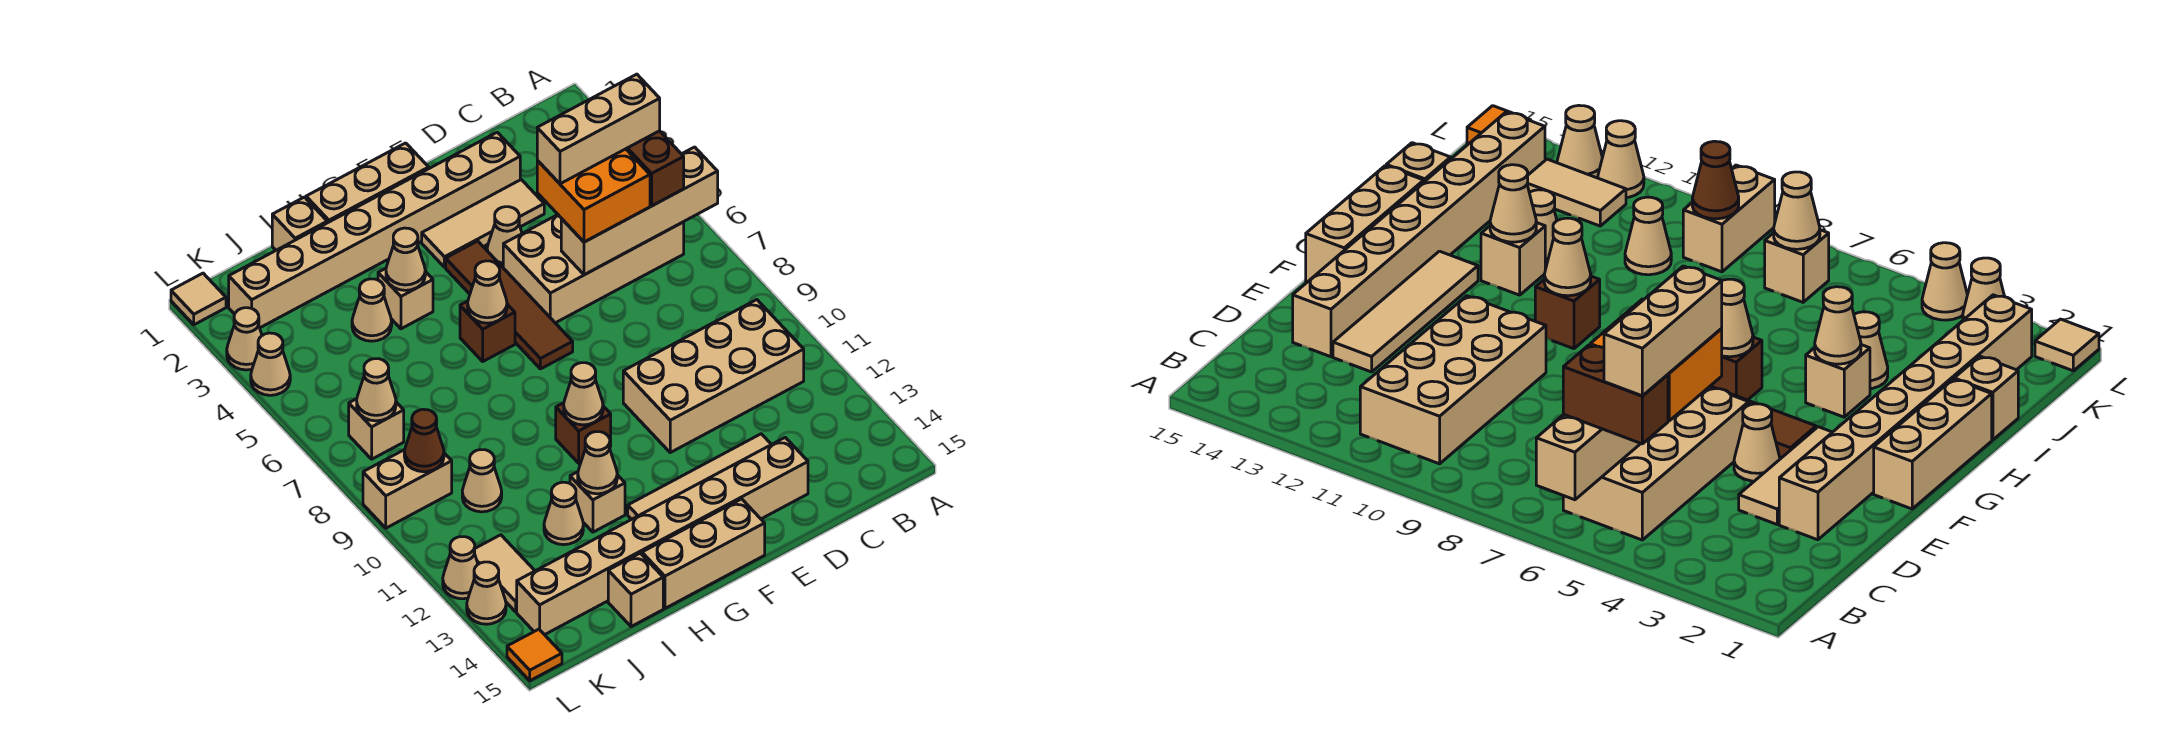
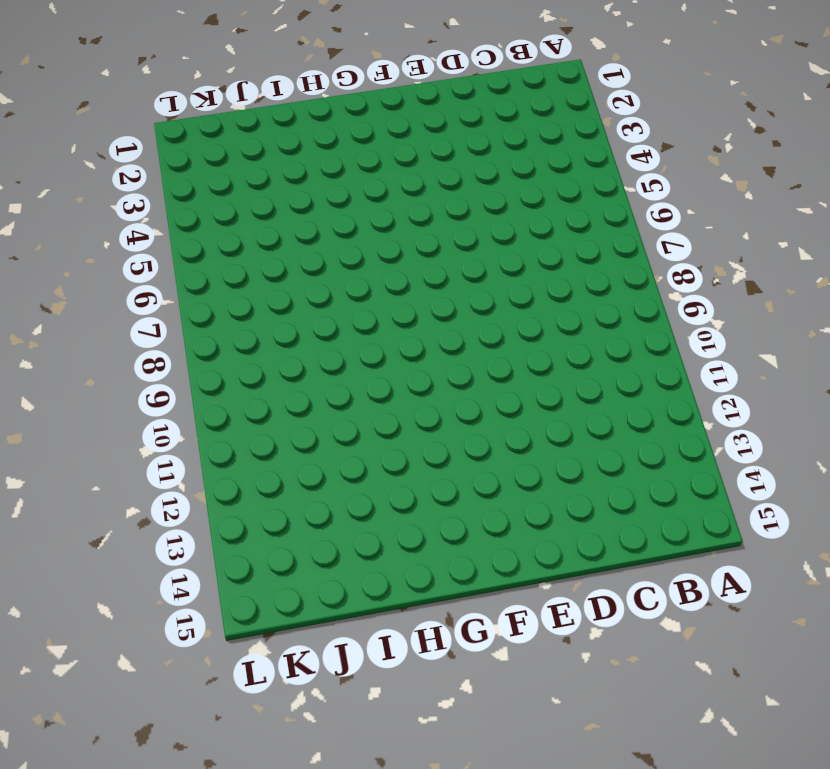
none -> tan brick B5:E6 level 1
none -> tan brick B10:E11 level 1
none -> tan brick D2:K2 level 1
none -> tan tile D3:F3 level 1

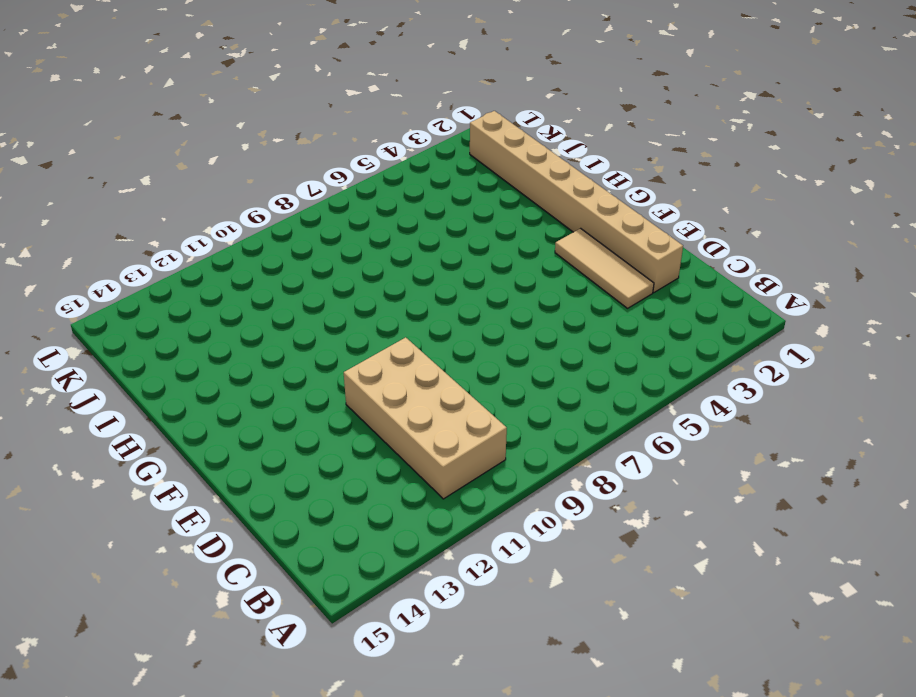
none -> tan brick B5:E6 level 1
none -> tan tile D13:G13 level 1
none -> tan brick D14:K14 level 1
none -> tan cone E4 level 1

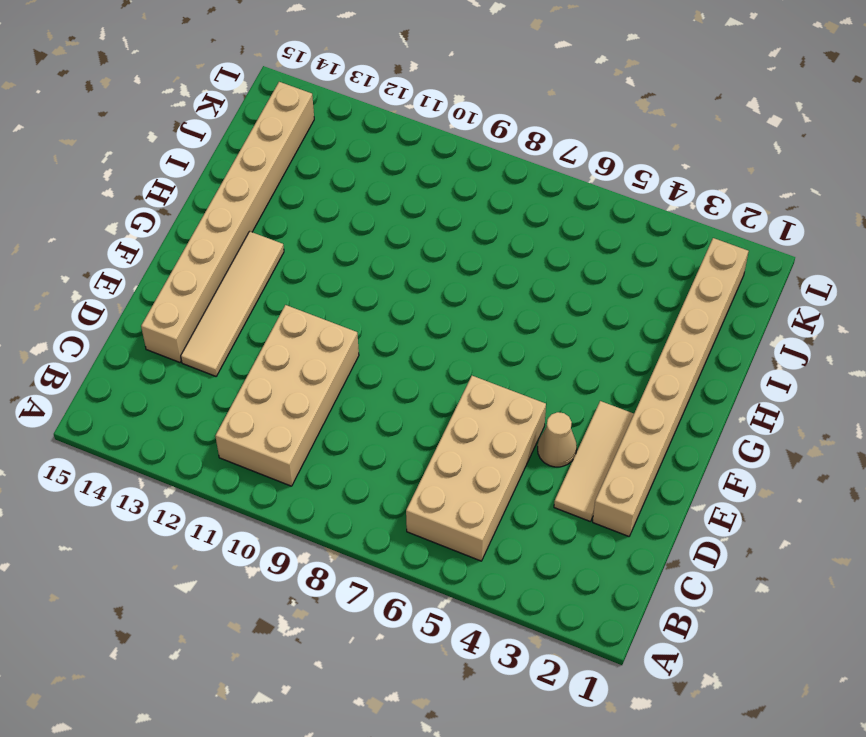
none -> tan brick F1:H1 level 1
none -> brown tile F4:F7 level 1
none -> tan brick F15:H15 level 1
none -> brown brick G6 level 1

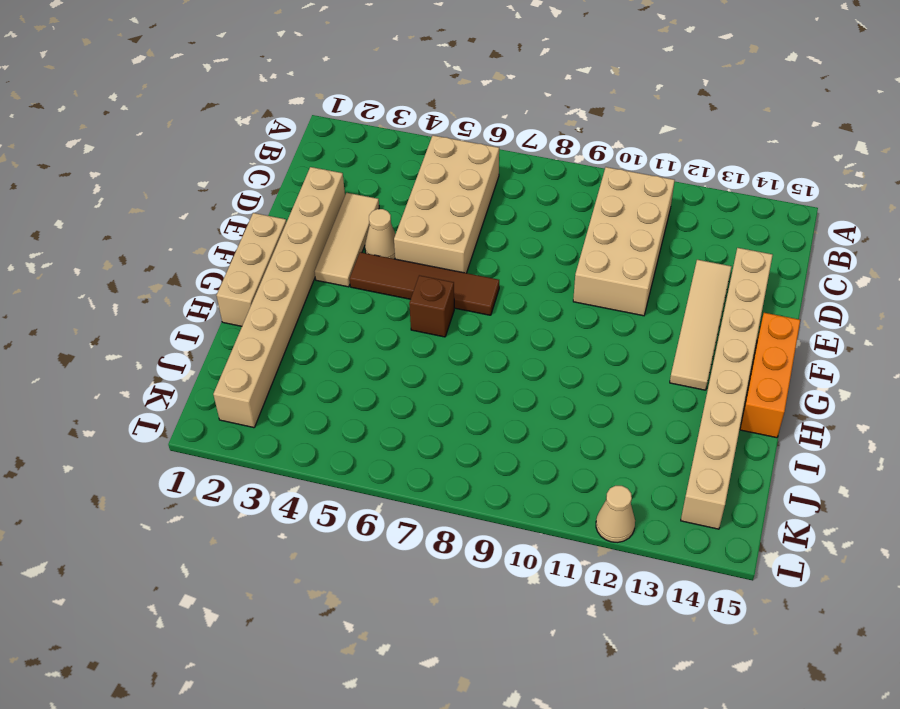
orange brick F15:H15 level 1 -> tan brick F15:H15 level 1
none -> brown brick G10 level 1
none -> tan brick H4 level 1
none -> tan brick H12 level 1
none -> tan brick I1 level 1

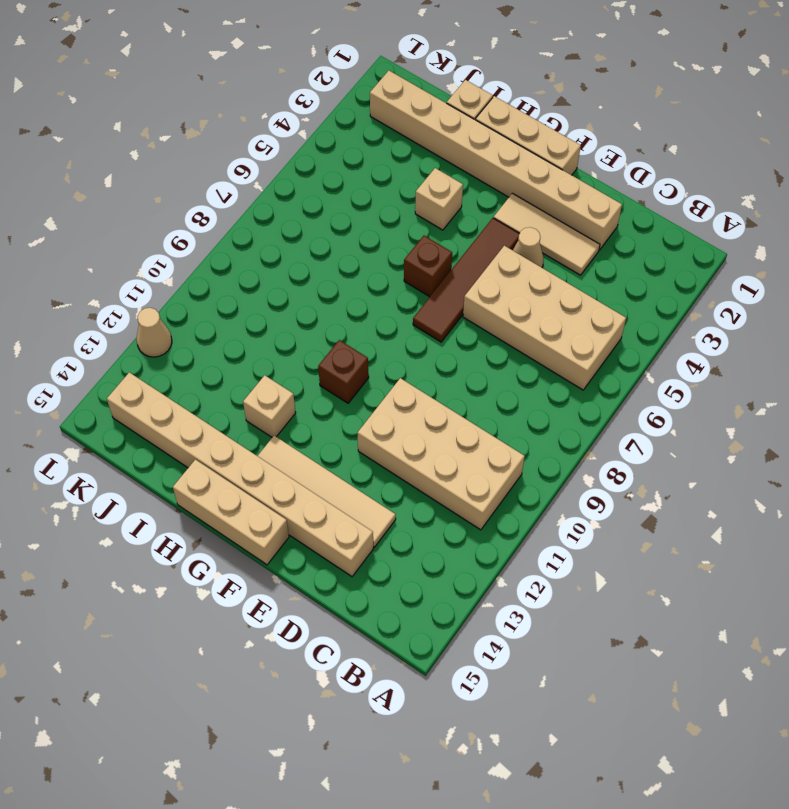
none -> tan cone I4 level 1
none -> tan cone I12 level 1
none -> tan brick I15 level 1
none -> tan cone J10 level 1

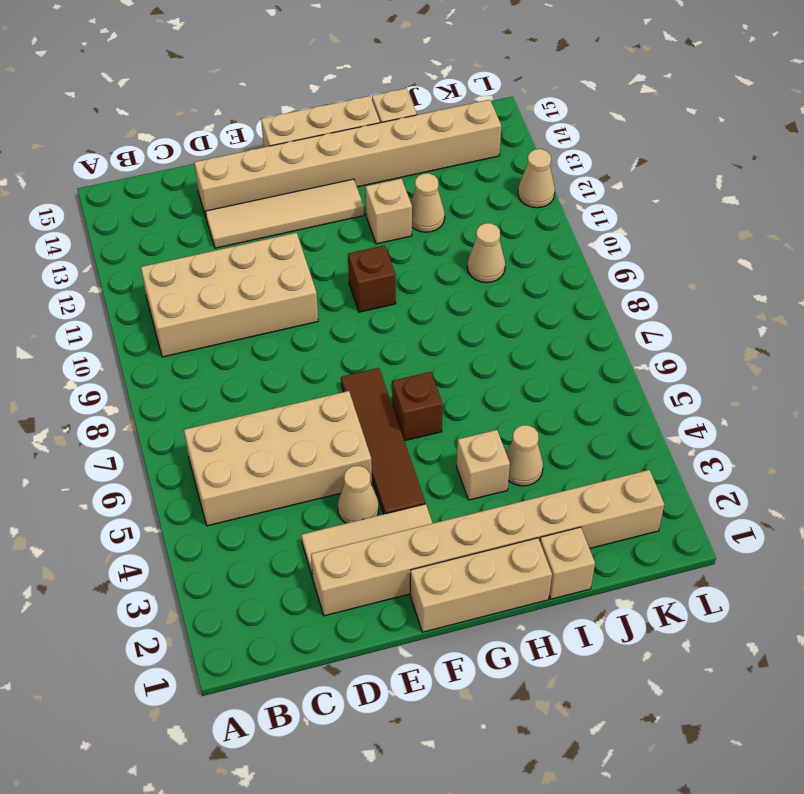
none -> tan brick K7 level 1
none -> tan brick K9:L9 level 1
none -> tan tile K12:K13 level 1
none -> tan tile L1 level 1

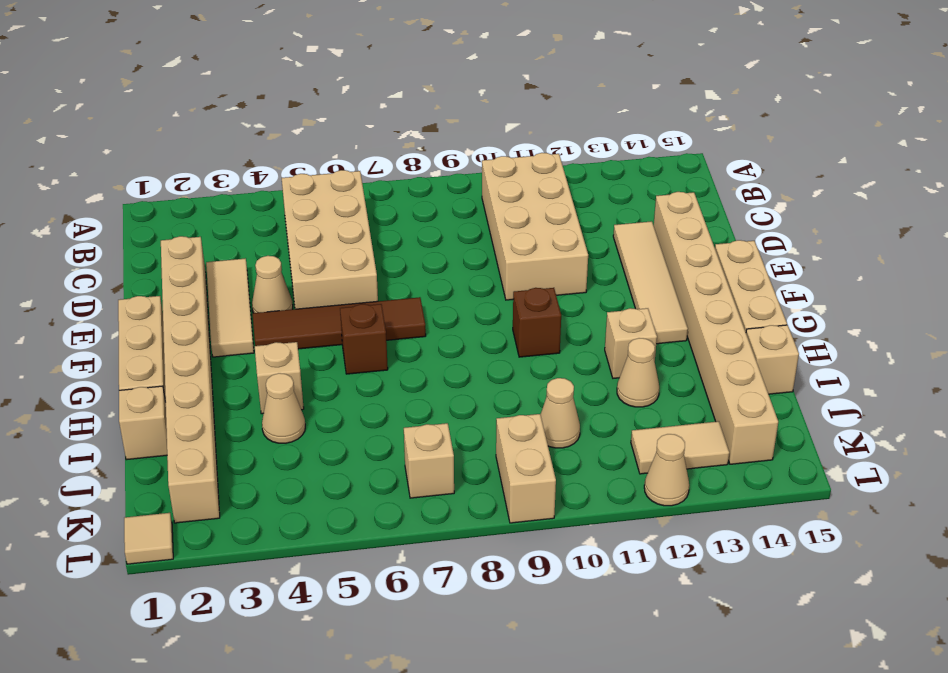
none -> tan cone L3 level 1
none -> tan cone L4 level 1
none -> tan cone L13 level 1
none -> orange tile L15 level 1

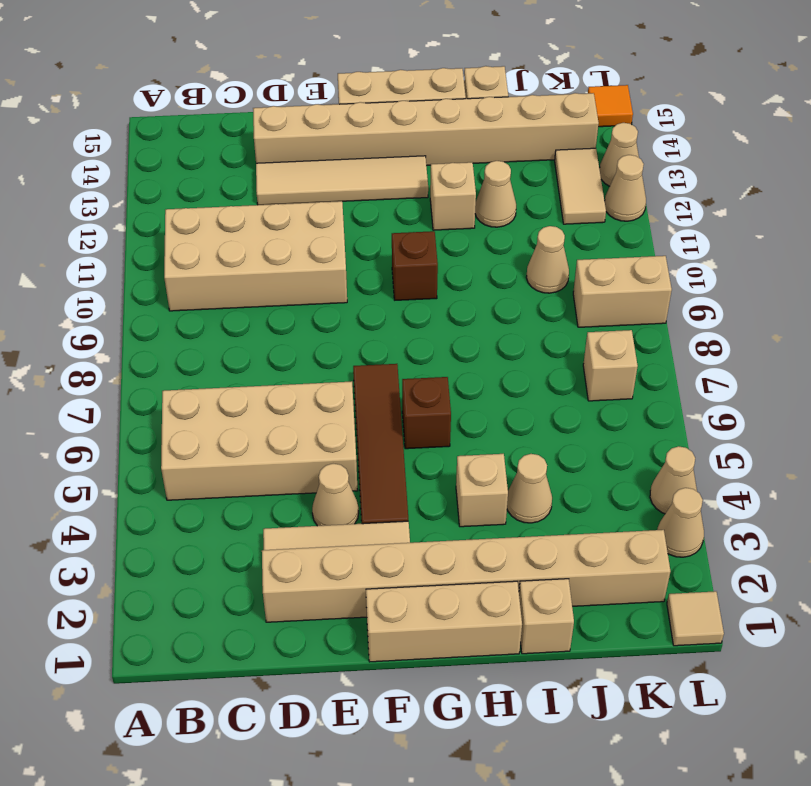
none -> tan brick A6:D6 level 2
none -> tan cone G6 level 2
none -> tan cone G10 level 2
none -> tan cone H4 level 2

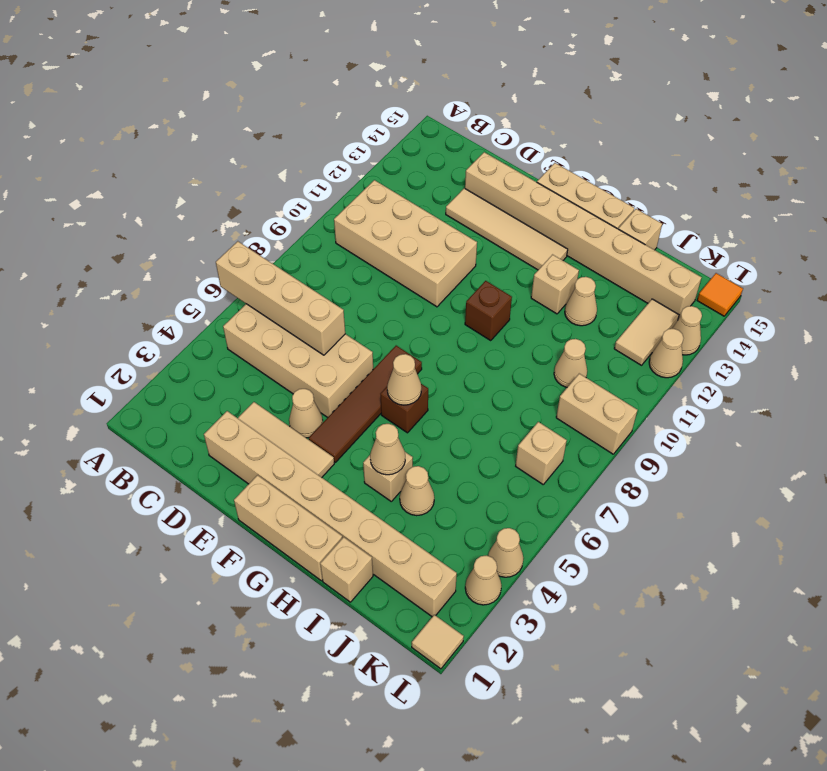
none -> tan cone G10 level 2
none -> tan cone H12 level 2
none -> tan cone K7 level 2
none -> brown cone K9 level 2

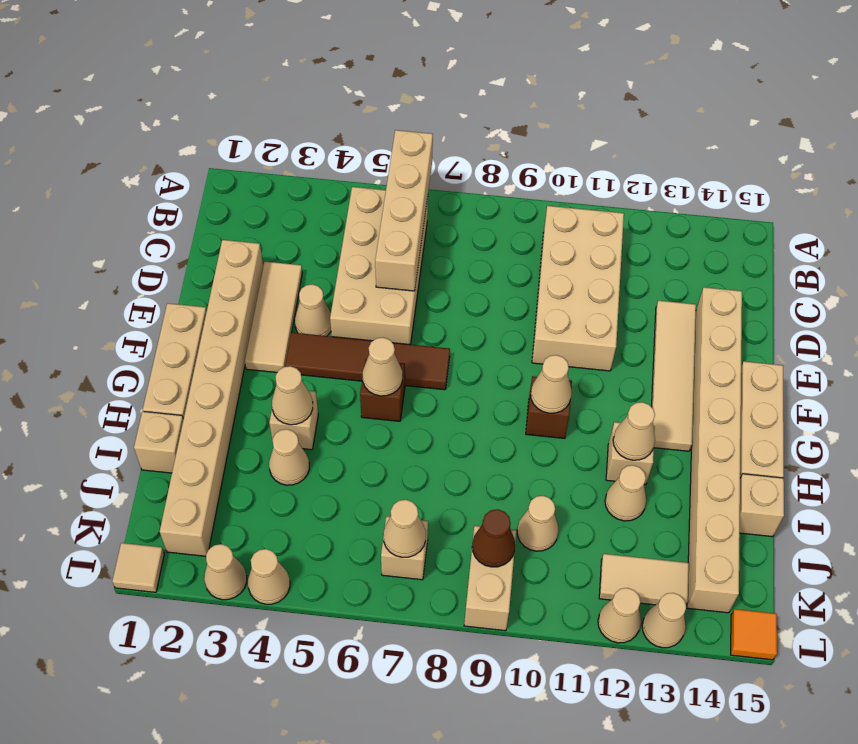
none -> brown brick B5:B6 level 3
none -> orange brick C5:D6 level 3
none -> tan brick B5:D5 level 4

